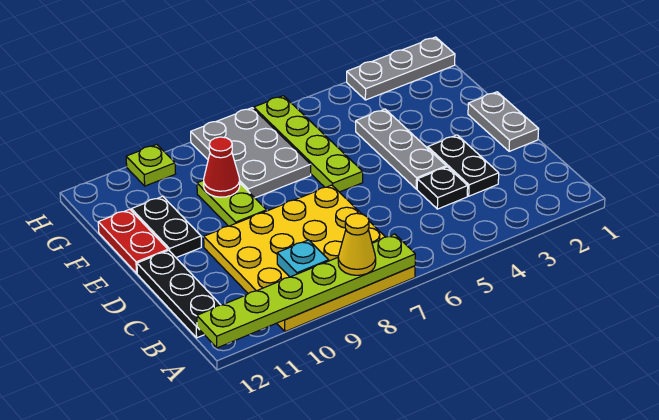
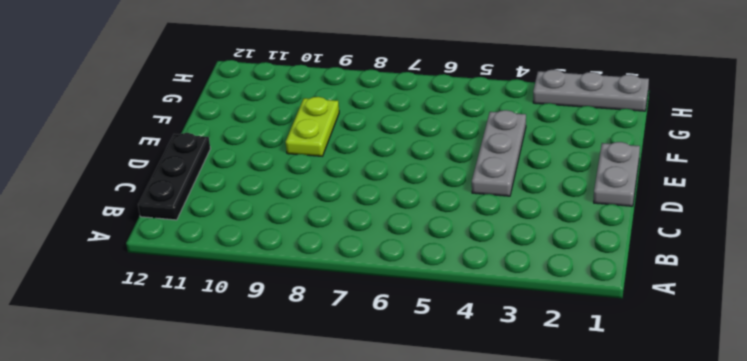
none -> yellow plate A7:D10 level 1
none -> black plate C3:D3 level 1
none -> black plate C4 level 1

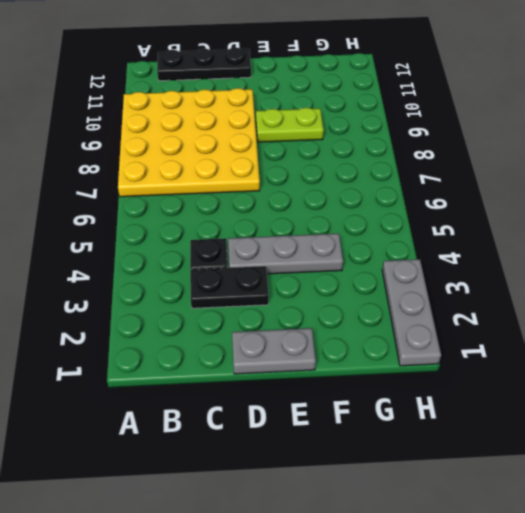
none -> lime plate E6:H6 level 1
none -> black plate E11:F11 level 1
none -> red plate E12:F12 level 1

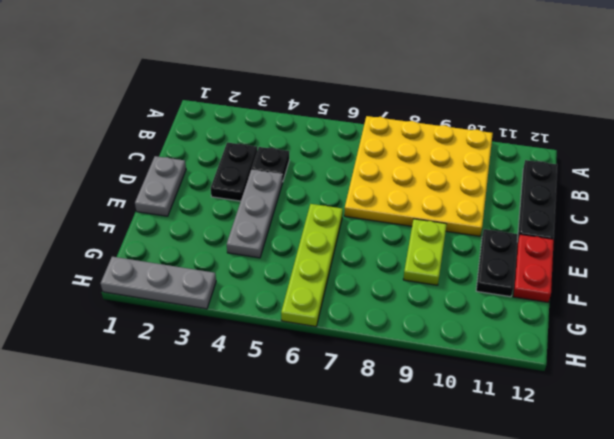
none -> grey plate F7:H8 level 1
none -> lime plate H10 level 1
none -> lime plate A7:A12 level 2

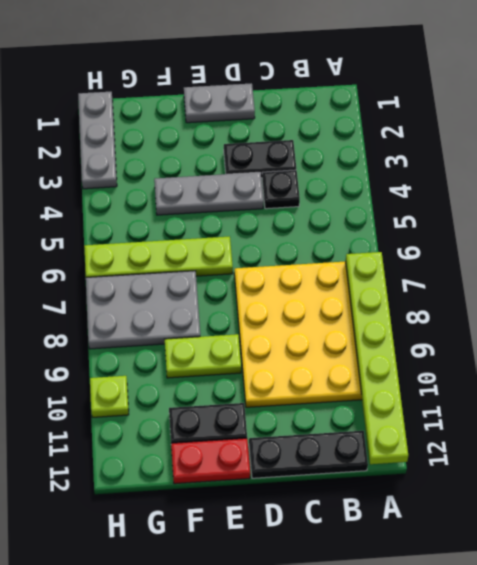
none -> cyan plate B9 level 2
none -> red cone F9 level 2
none -> yellow cone A8 level 3

